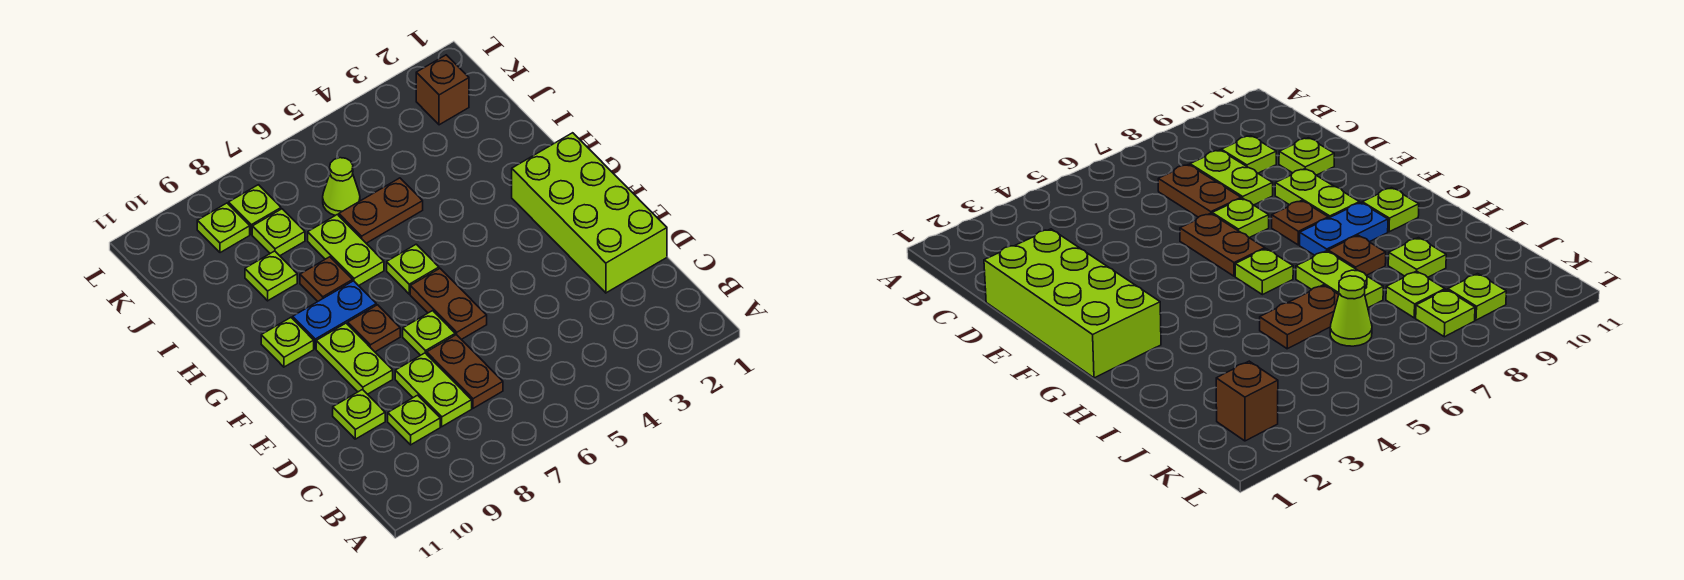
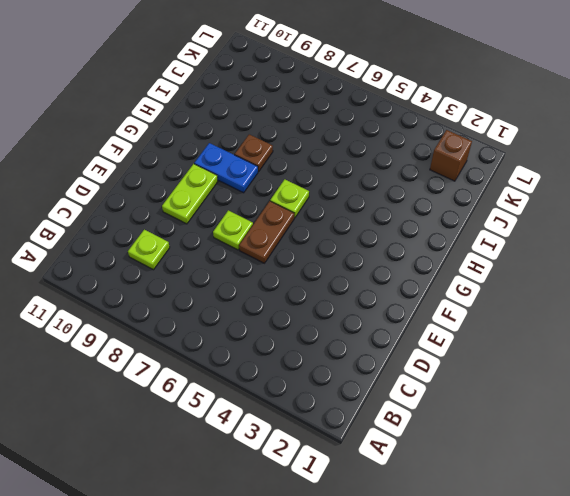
none -> brown plate C7:D7 level 1
none -> lime plate C8:D8 level 1
none -> lime brick D1:G2 level 1

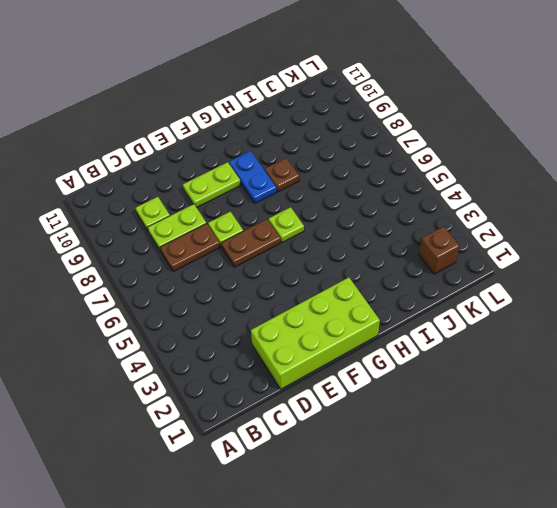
none -> lime plate D10 level 1
none -> brown plate F8 level 1
none -> lime plate G10 level 1

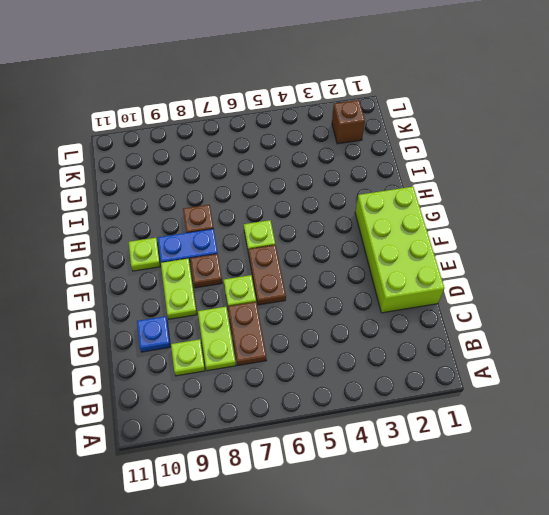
blue plate D10 level 1 -> lime plate D10 level 1
none -> lime plate H7:I7 level 1
none -> brown plate I5:I6 level 1
none -> lime plate I9 level 1

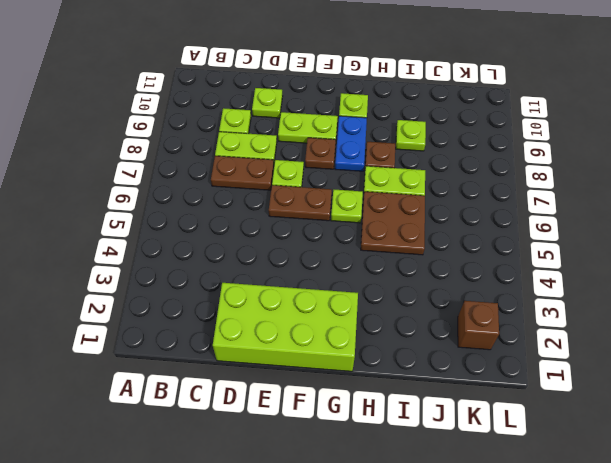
brown plate H5:I6 level 1 -> brown plate I5:I6 level 1
none -> lime cone J6 level 1
none -> lime plate J8 level 1
none -> lime plate K8 level 1

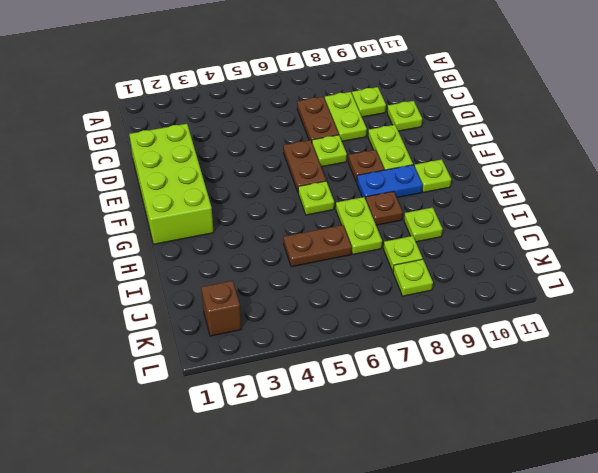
none -> lime cone J6 level 1
none -> lime plate K9 level 1

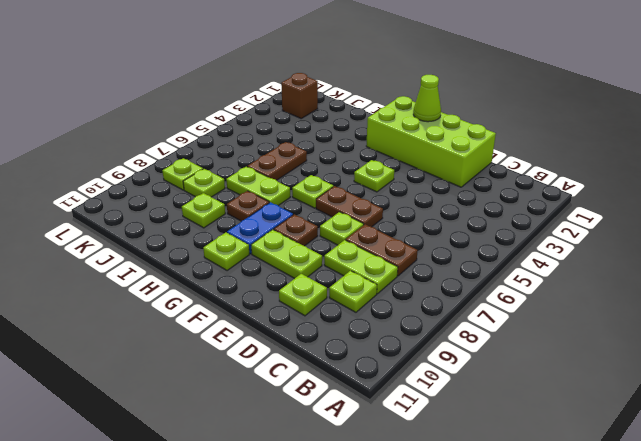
lime cone F1 level 2 -> lime cone J6 level 1
lime plate F4 level 1 -> lime plate K9 level 1

